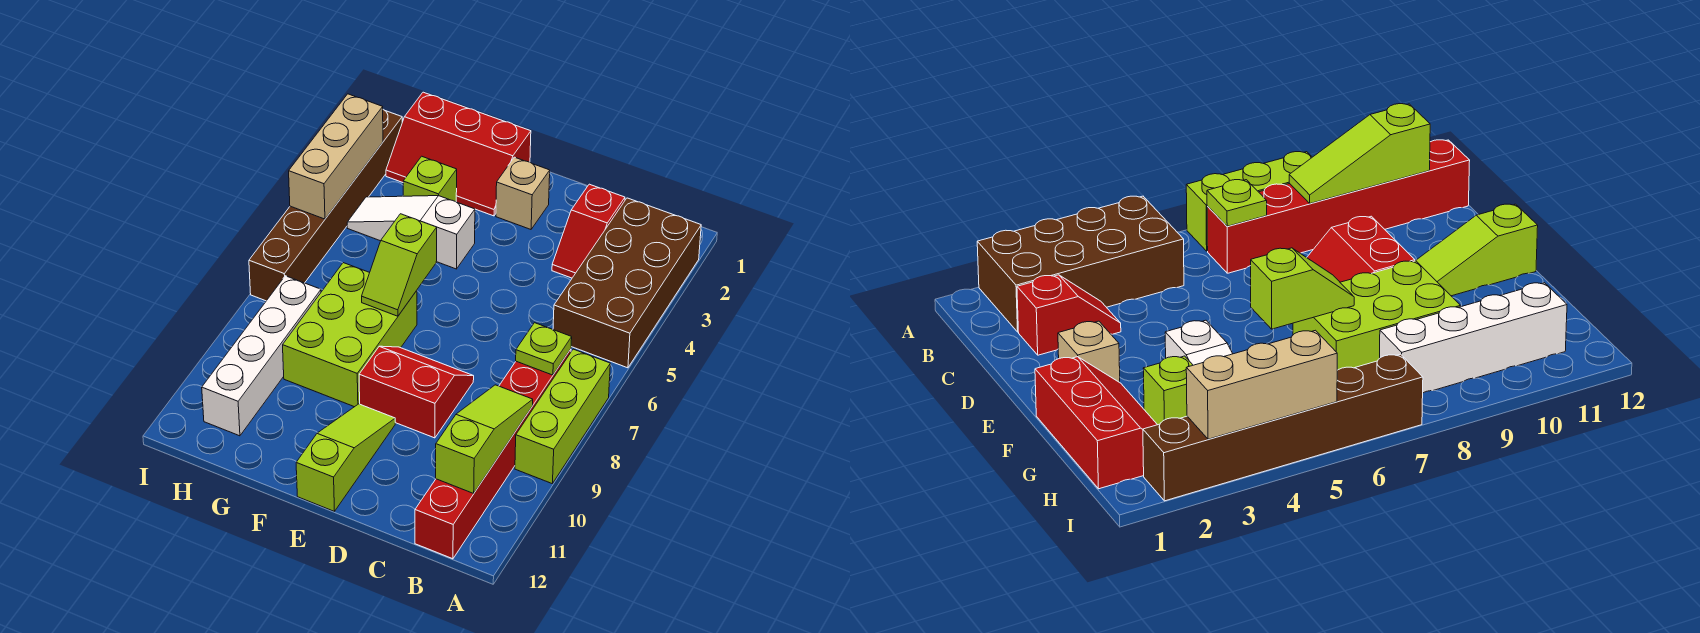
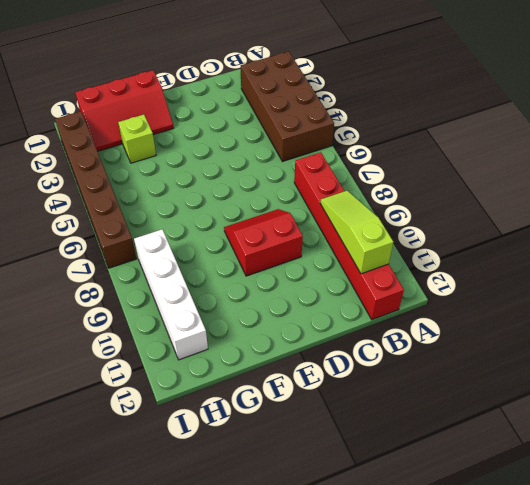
none -> lime brick A7:A9 level 1
none -> red slope C2:C3 level 1 top 2
none -> tan brick E2 level 1

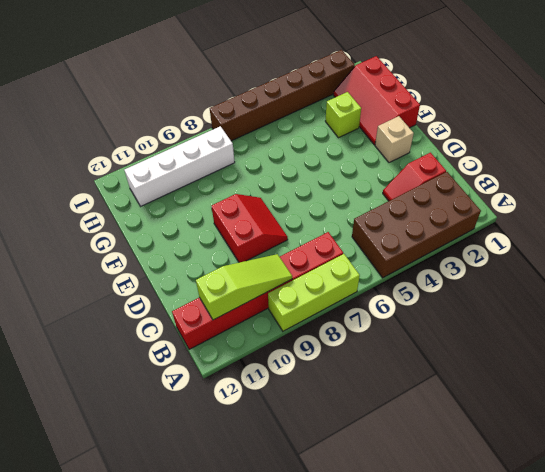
none -> lime slope E10:E12 level 1 top 12
none -> white slope F4:H4 level 1 top F
none -> lime brick F7:G9 level 1

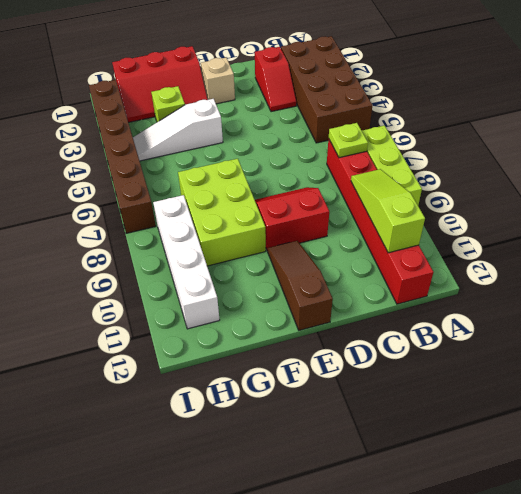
brown slope E10:E12 level 1 top 12 -> lime slope E10:E12 level 1 top 12
none -> lime slope F6:F7 level 2 top 6
none -> tan brick I3:I5 level 2

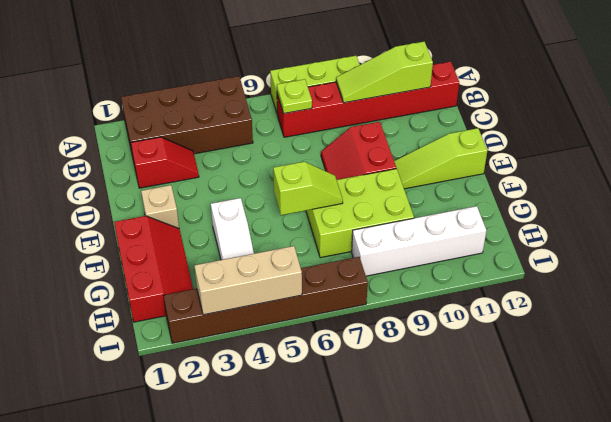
none -> lime brick G3 level 1

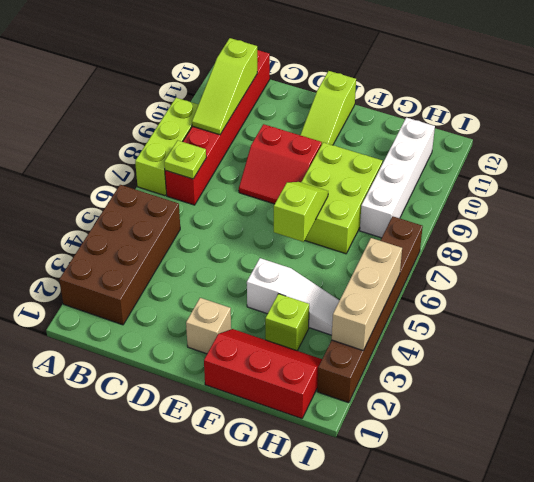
none -> red slope C2:C3 level 1 top 2

